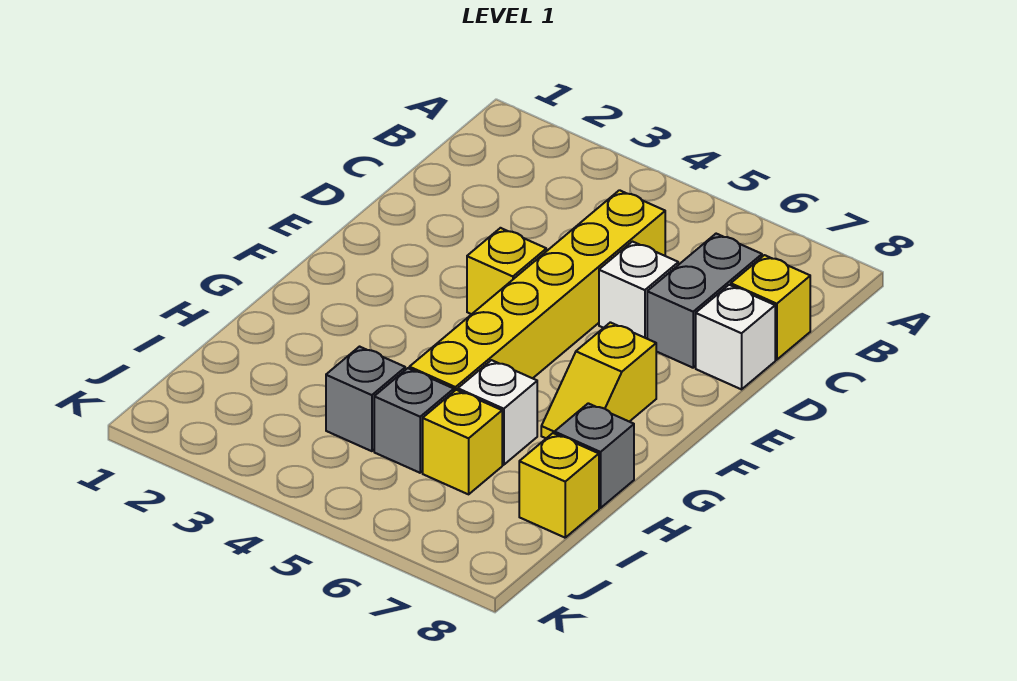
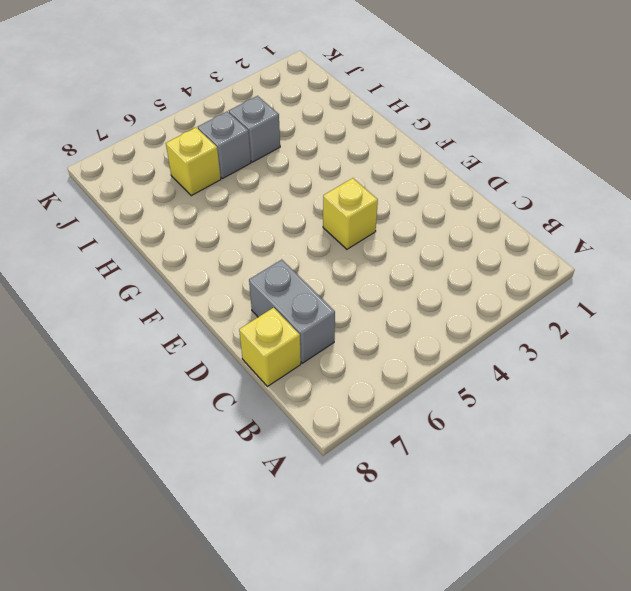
none -> yellow brick C5:H5 level 1
none -> white brick D6 level 1
none -> white brick D8 level 1

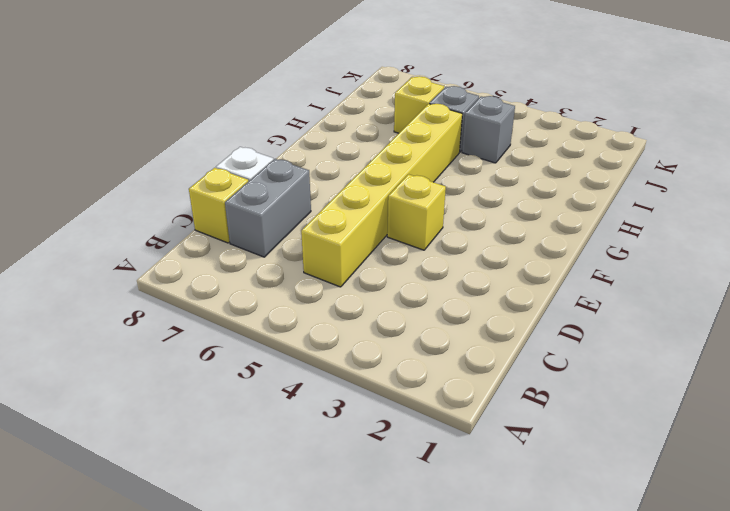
none -> white brick D6 level 1
none -> yellow slope F7:G7 level 1 top F
none -> white brick H6 level 1

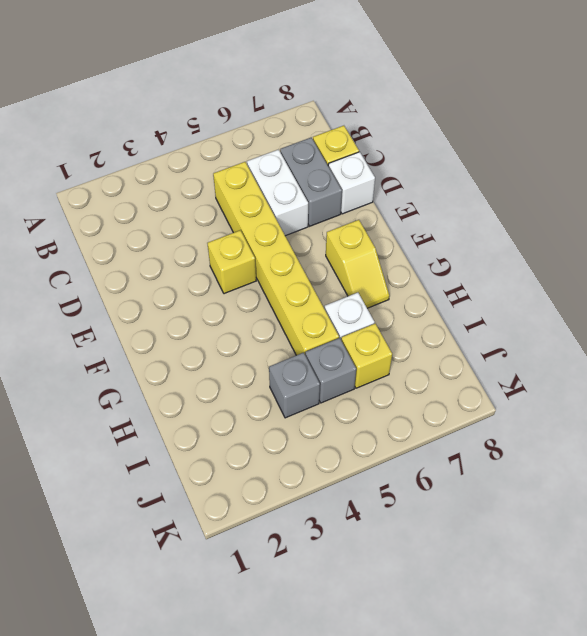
white brick C6:D6 level 1 -> white brick D6 level 1
none -> grey brick H8 level 1
none -> yellow brick I8 level 1

